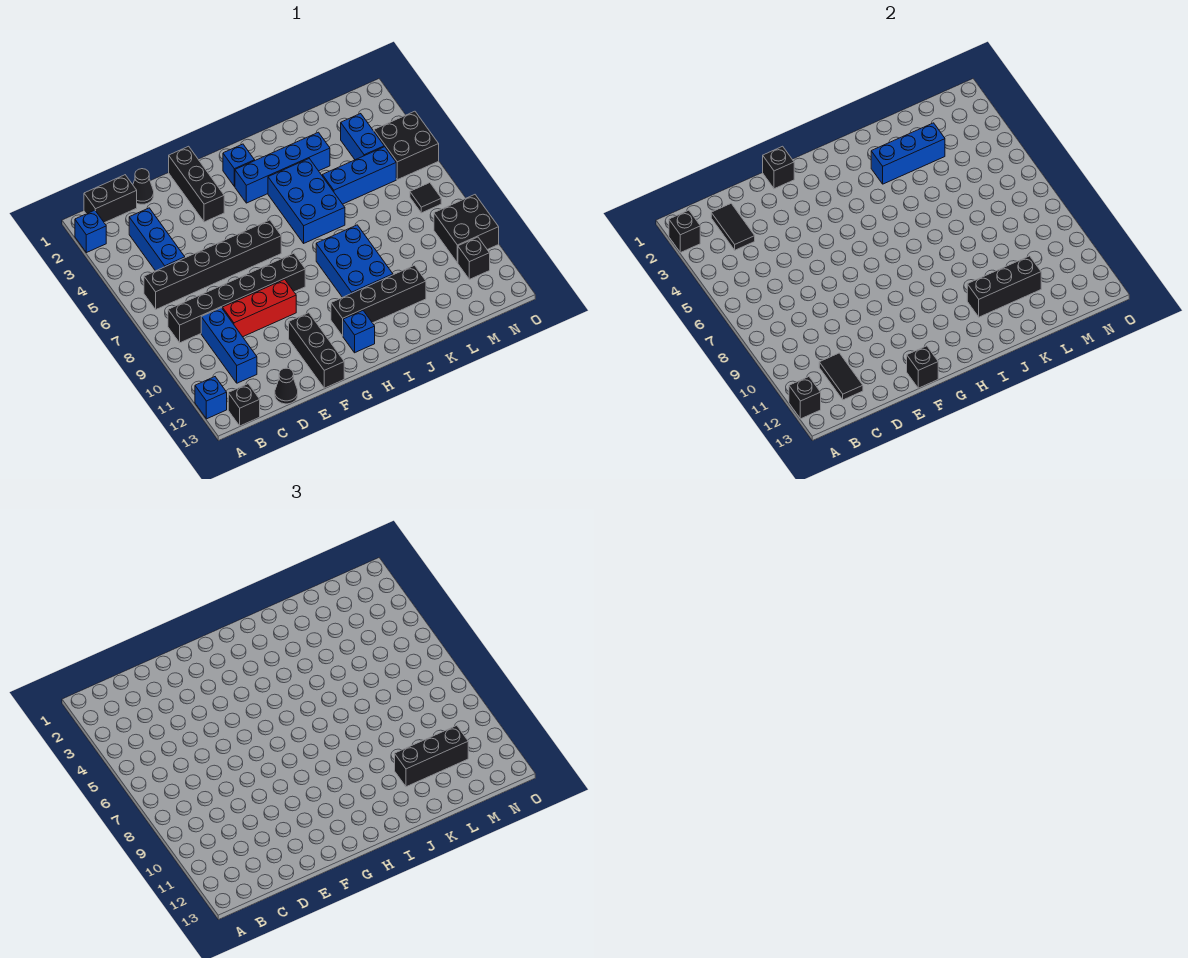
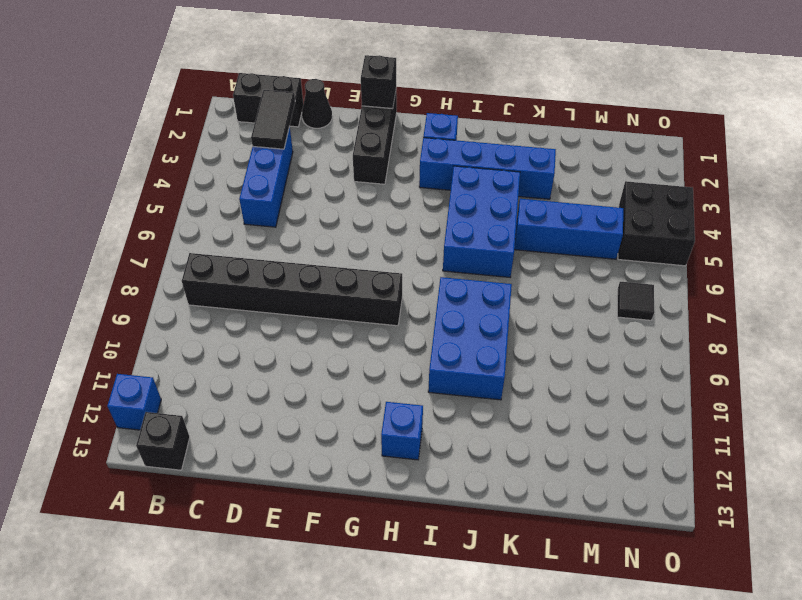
none -> blue brick A2 level 1
none -> black brick B6:G6 level 1
none -> blue brick C9:C11 level 1
none -> red brick D9:F9 level 1

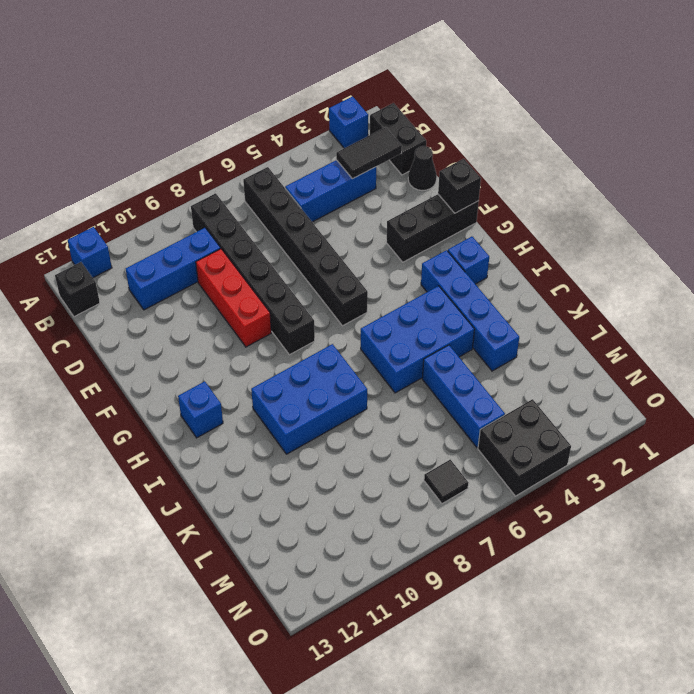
none -> black cone D13 level 1
none -> black brick F11:F13 level 1
none -> black brick H11:K11 level 1
none -> blue brick M3:M4 level 1

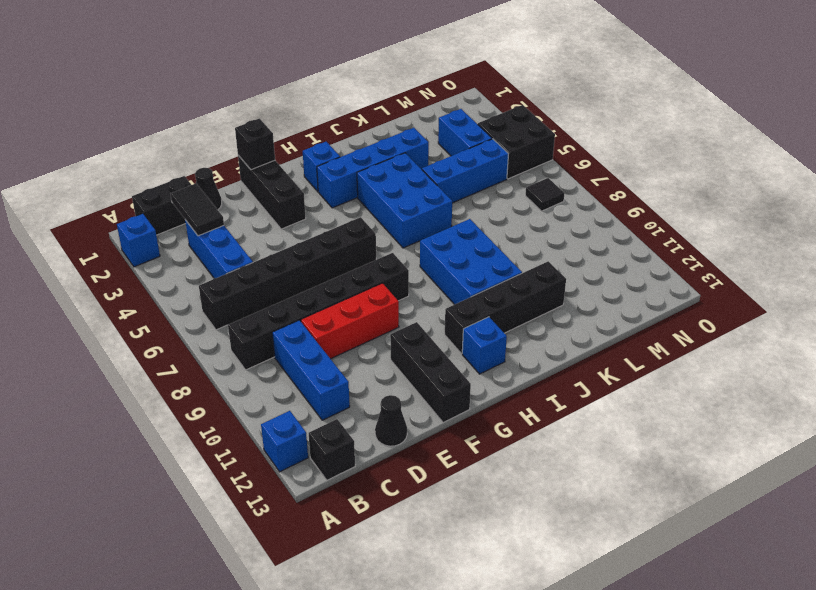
none -> black brick N9:O10 level 1
none -> black brick N11 level 1
none -> black brick A2 level 2
none -> black brick A12 level 2

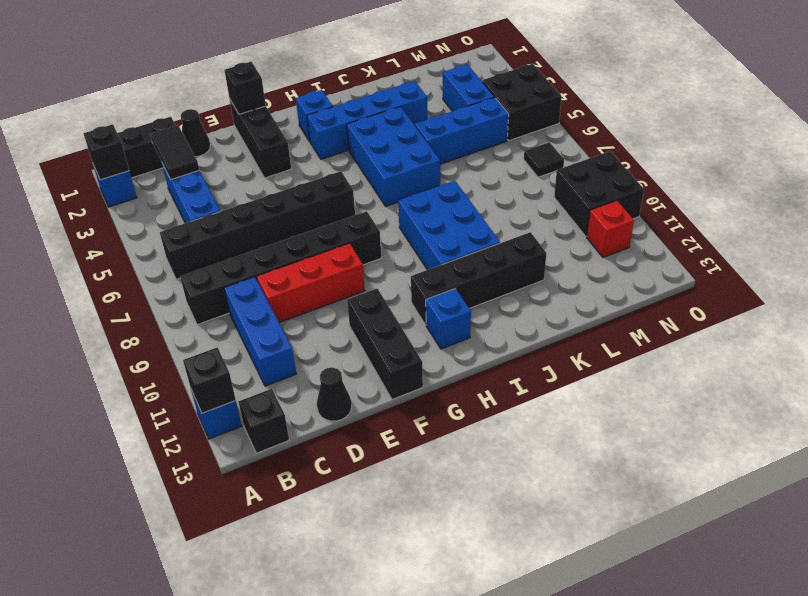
red brick N11 level 1 -> black brick N11 level 1
none -> black tile C11:C12 level 2
none -> black brick F13 level 2
none -> blue brick J3:L3 level 2
none -> black brick J11:L11 level 2

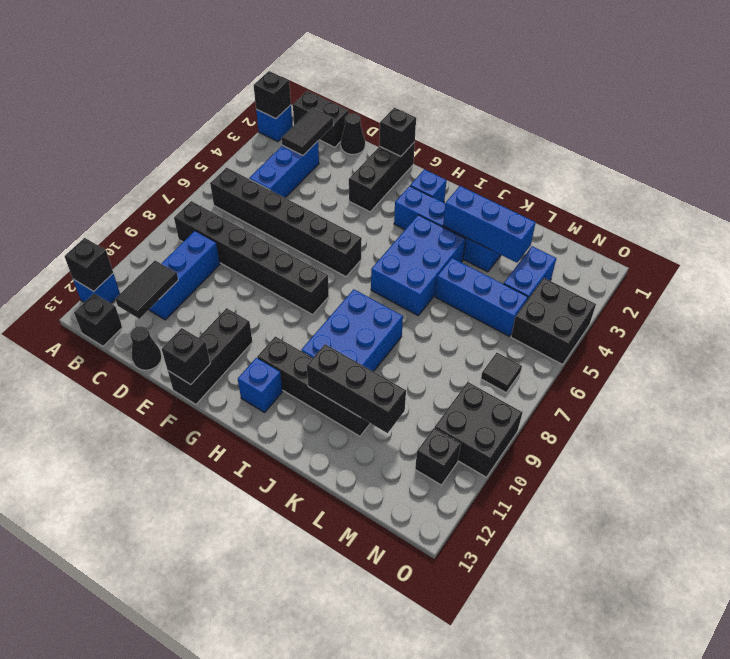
none -> red brick D9:F9 level 1
none -> black brick K11:M11 level 3

